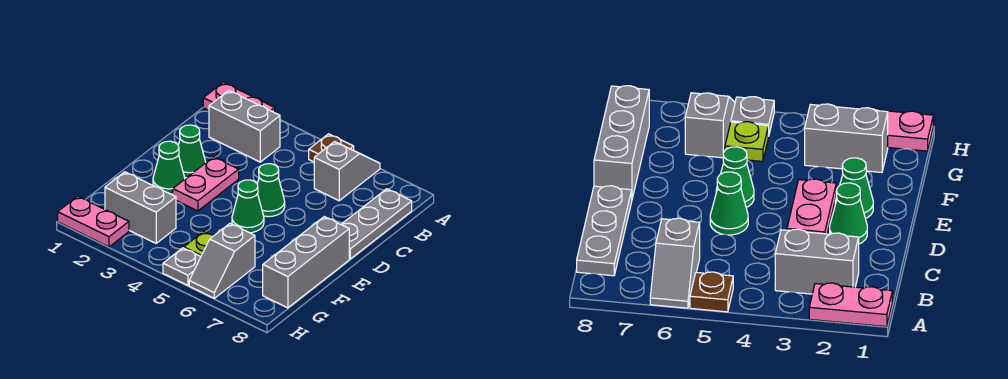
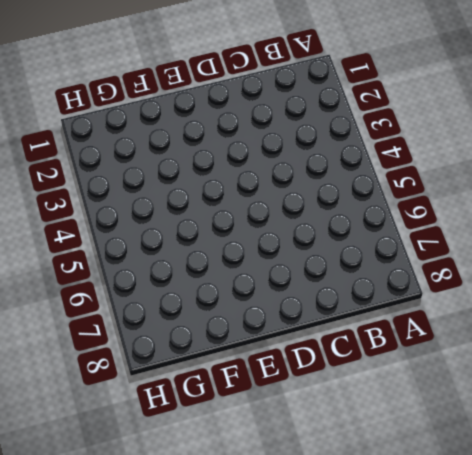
none -> pink plate A1:A2 level 1
none -> brown plate A5 level 1
none -> grey slope A6:B6 level 1 top B

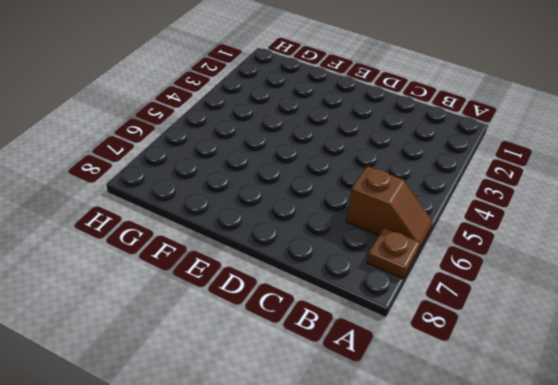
brown slope A6:B6 level 1 top B -> grey slope A6:B6 level 1 top B
brown plate A7 level 1 -> brown plate A5 level 1
none -> pink plate A1:A2 level 1
none -> grey brick B2:B3 level 1
none -> grey plate B8:D8 level 1

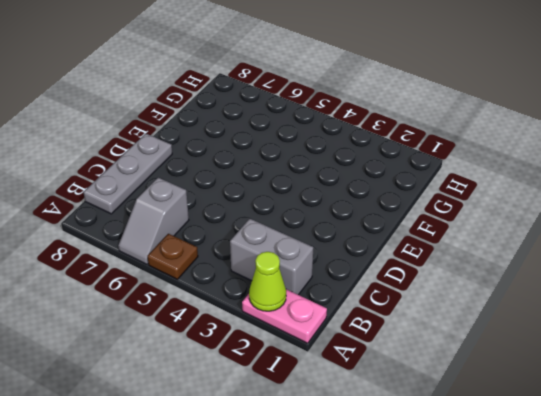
lime cone A2 level 2 -> none
none -> green cone D2 level 1
none -> pink plate D3:E3 level 1
none -> green cone D5 level 1

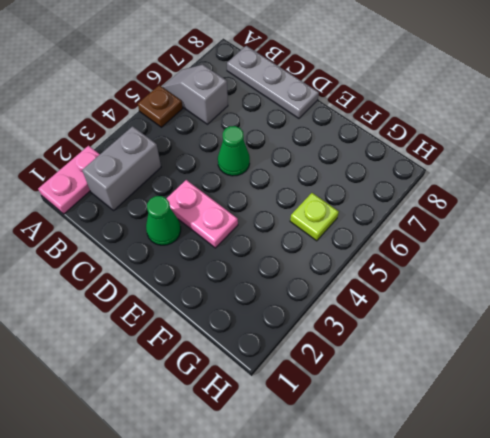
none -> green cone E2 level 1
none -> green cone E5 level 1
none -> grey brick E8:G8 level 1

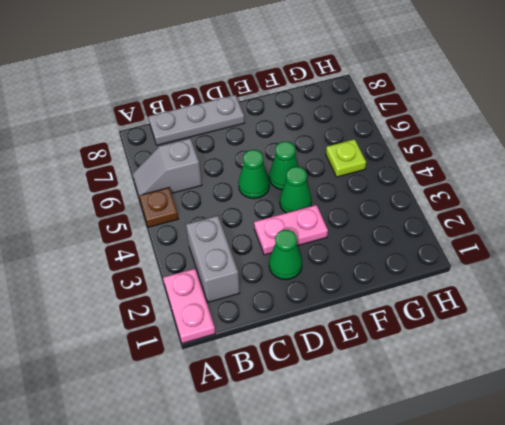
green cone E4 level 1 -> green cone E2 level 1
none -> grey brick E8:G8 level 1
none -> grey brick G2:G3 level 1
none -> grey slope G6:H6 level 1 top G

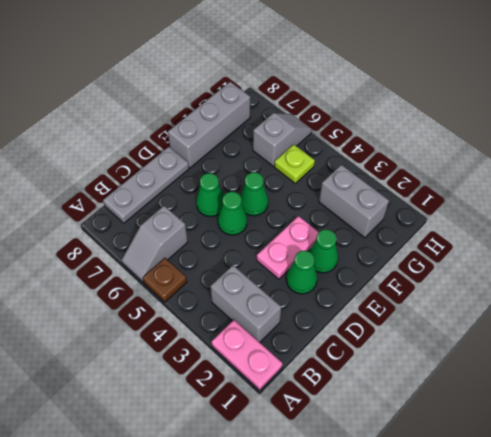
green cone D6 level 1 -> none
none -> pink plate H1:H2 level 1
none -> grey plate H5 level 1

